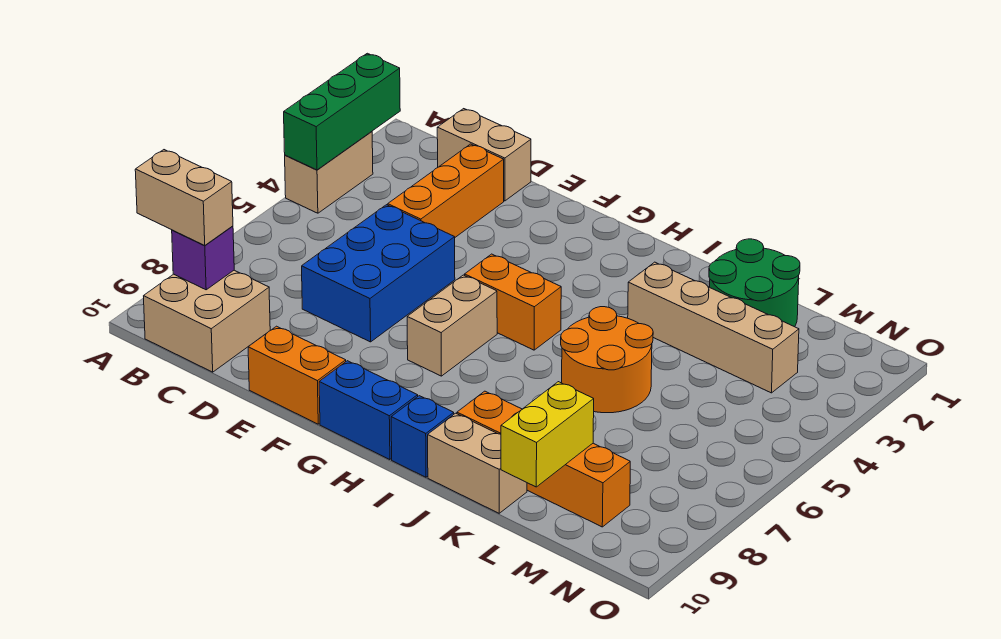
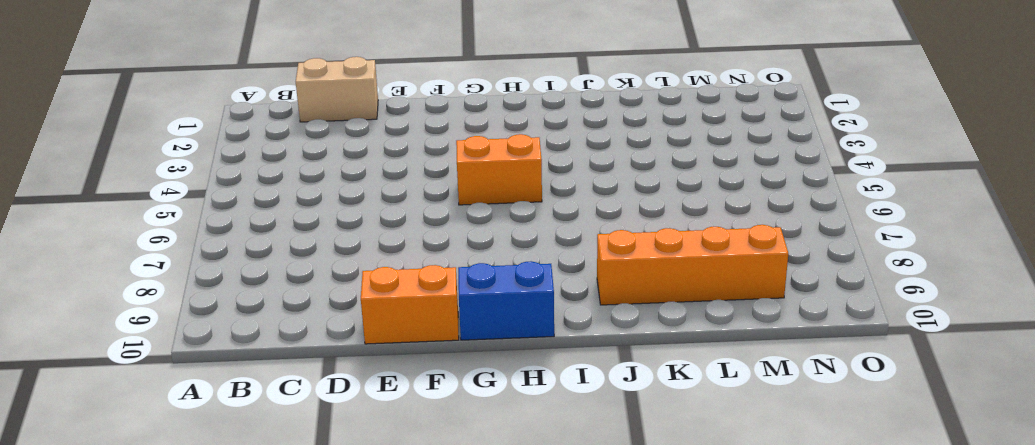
none -> tan brick A3:A4 level 1
none -> tan brick B9:C10 level 1
none -> orange brick D2:D4 level 1

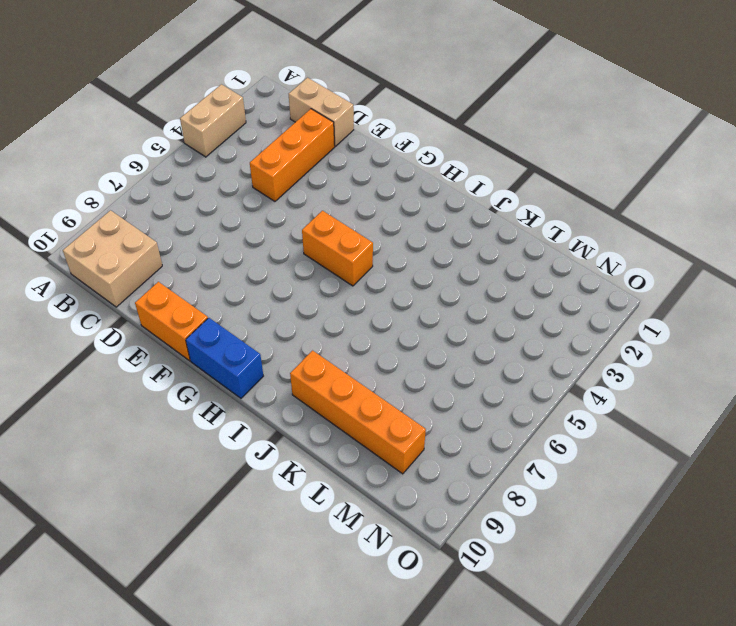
none -> blue brick D5:E7 level 1
none -> tan brick G6:G7 level 1
none -> blue brick I10 level 1

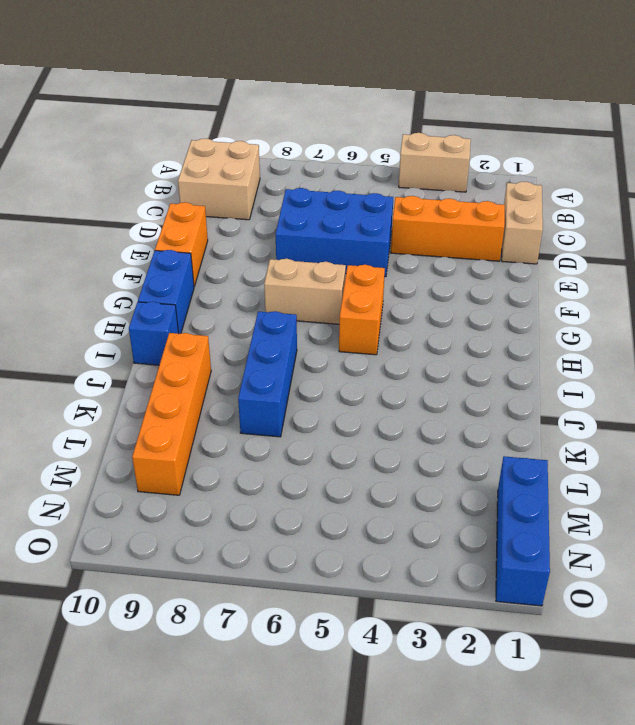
blue brick I7:K7 level 1 -> none
blue brick M1:O1 level 1 -> none
none -> tan brick J3:M3 level 1
none -> orange round brick J5:K6 level 1
none -> tan brick J10:K10 level 1

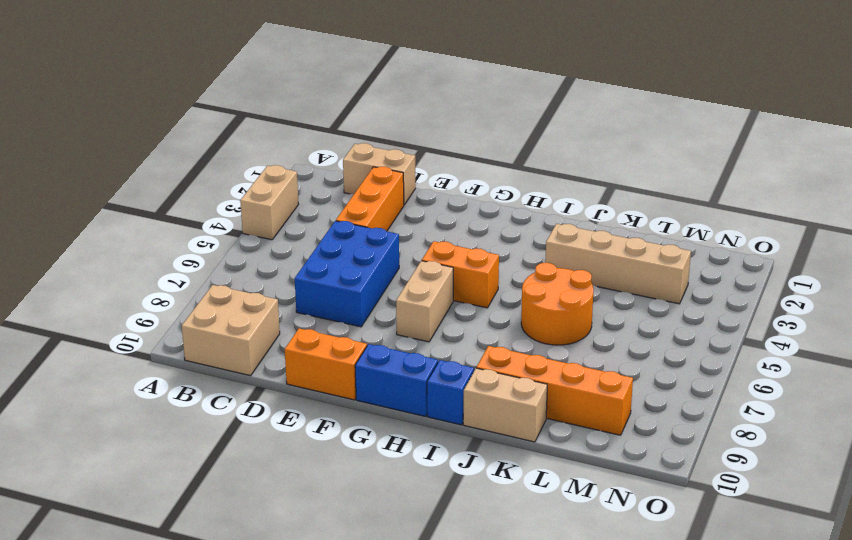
none -> green round brick K1:L2 level 1
none -> green brick A2:A4 level 2
none -> purple brick B9 level 2

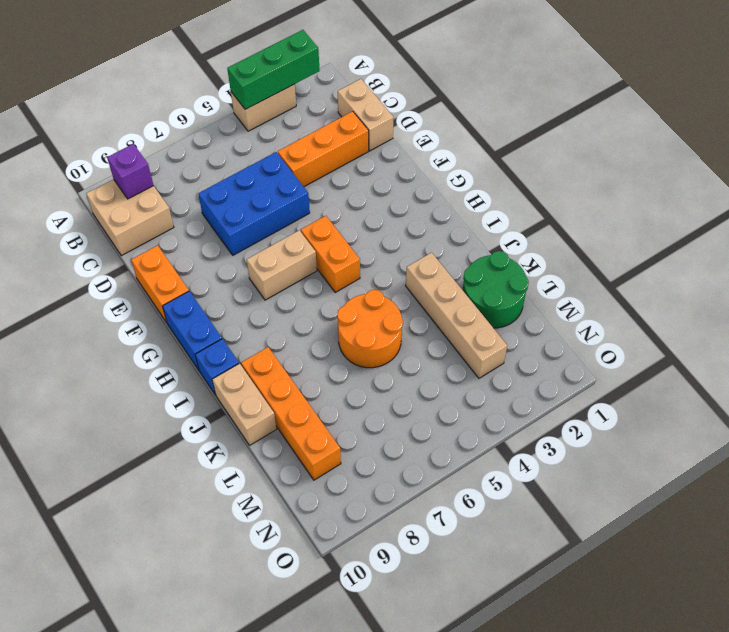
none -> yellow brick L9:L10 level 2
none -> tan brick A9:B9 level 3

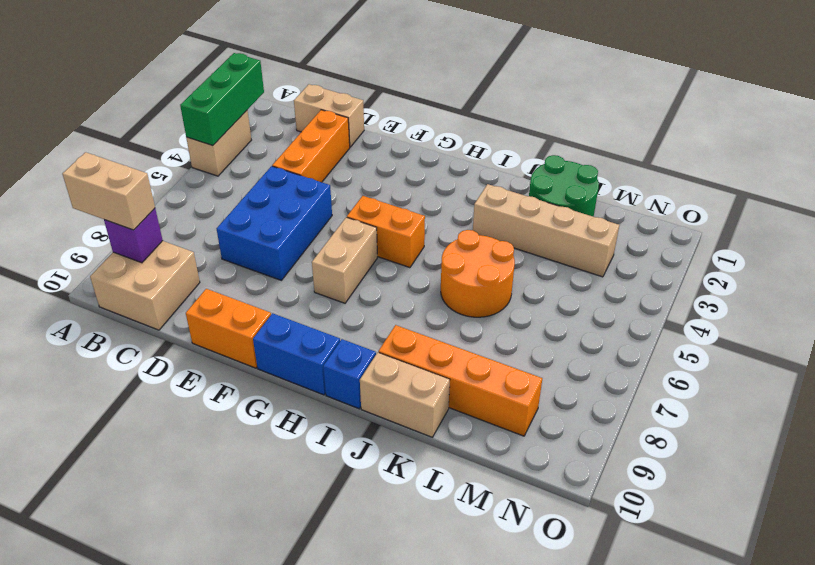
none -> yellow brick L9:L10 level 2

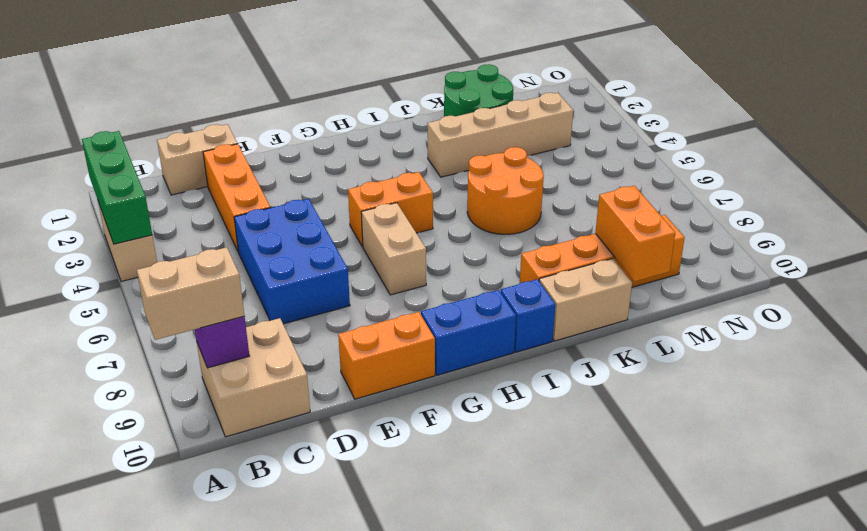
orange brick L9:L10 level 2 -> yellow brick L9:L10 level 2

